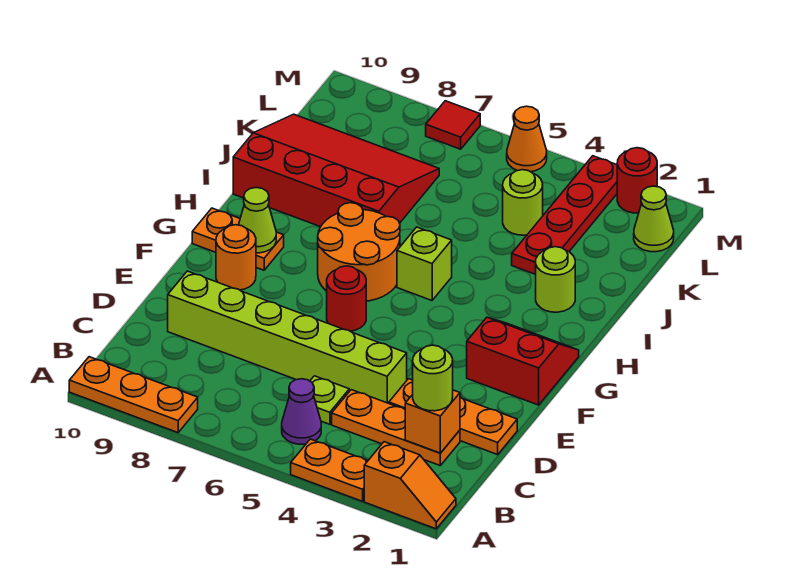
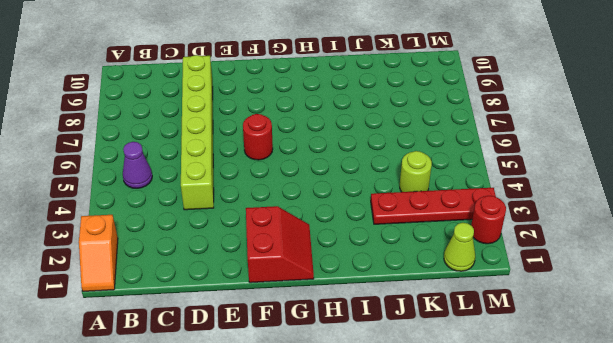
none -> orange plate A3:A4 level 1
none -> orange plate A8:A10 level 1
none -> orange plate C2:C4 level 1

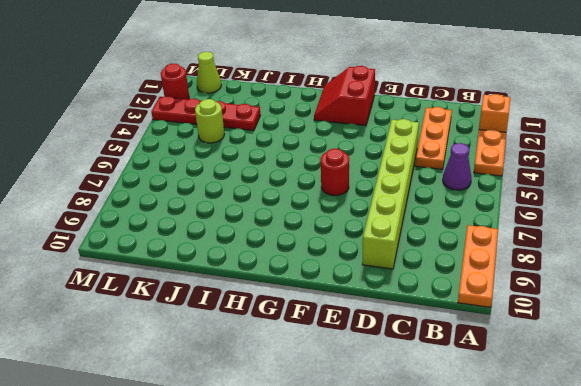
none -> lime plate C5 level 1
none -> orange plate D1:D3 level 1
none -> orange round brick F9 level 1

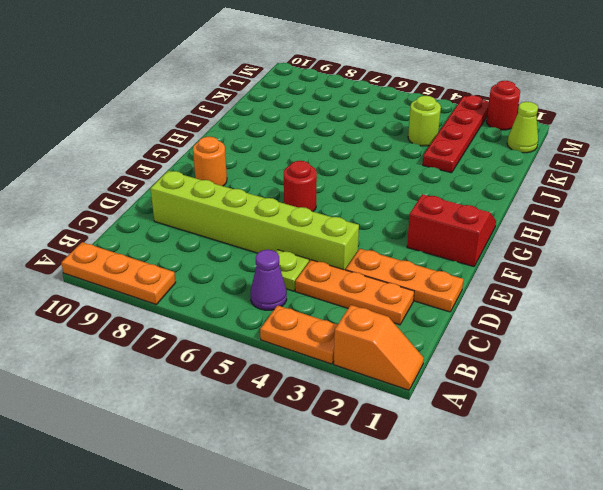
none -> orange round brick G6:H7 level 1
none -> orange plate G9:G10 level 1
none -> lime brick H5 level 1

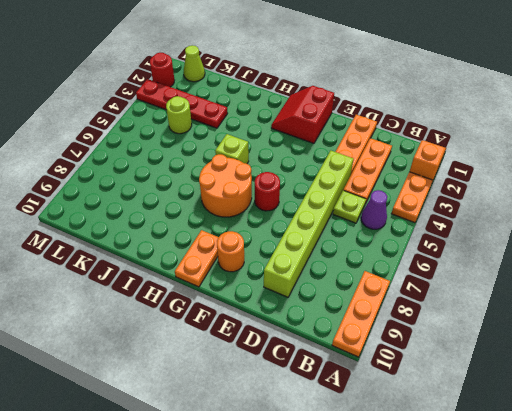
none -> lime round brick I2 level 1
none -> red slope I7:K10 level 1 top I
none -> orange cone M5 level 1

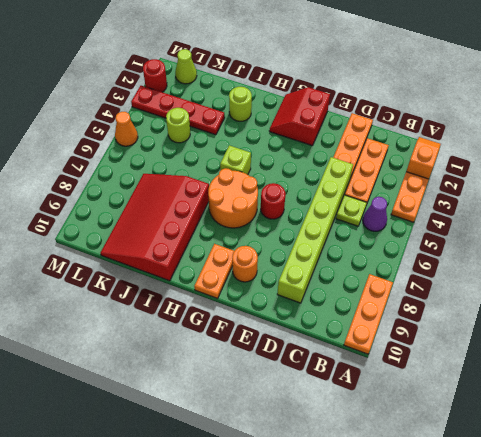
none -> red tile M7 level 1
none -> orange brick C2 level 2
none -> lime cone G9 level 2

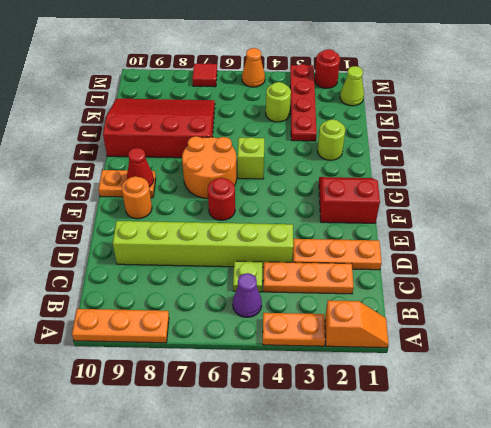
red cone G9 level 2 -> lime cone G9 level 2
none -> orange brick C2 level 2
none -> lime round brick C2 level 3

